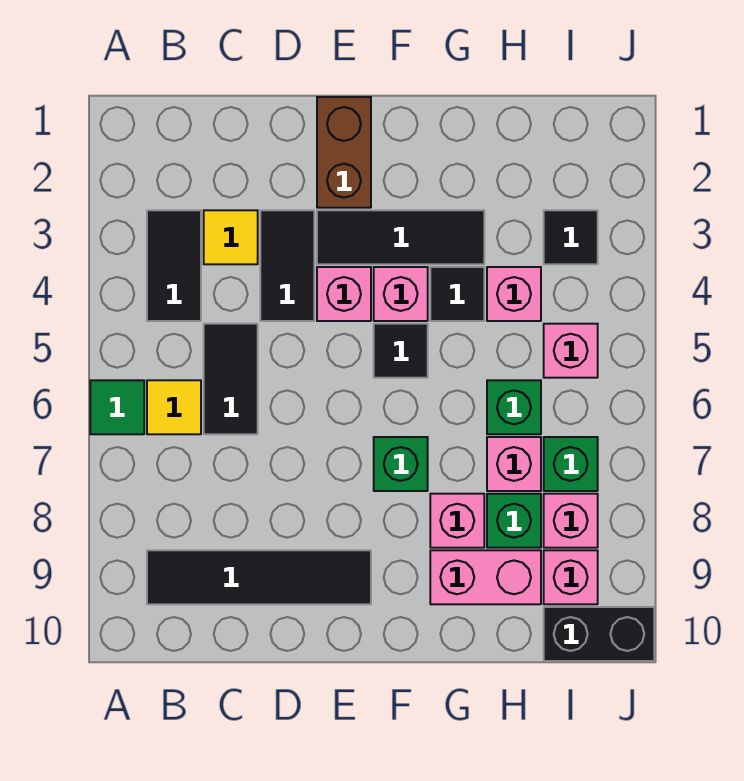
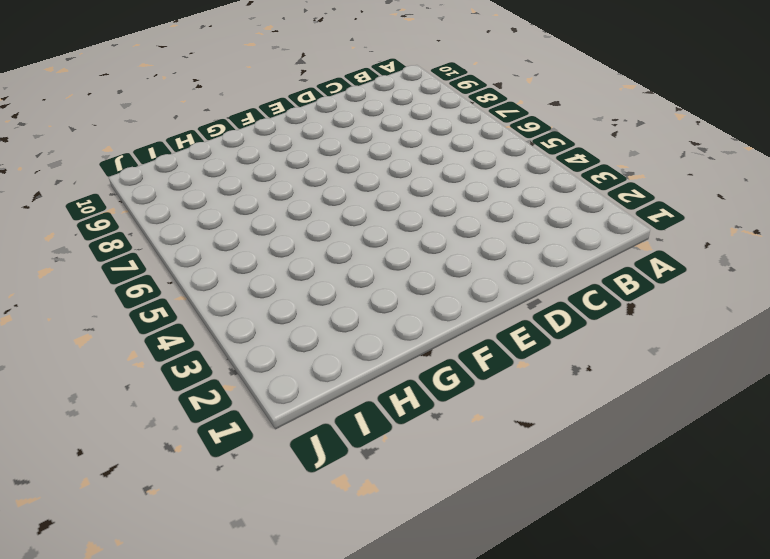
none -> green tile A6 level 1
none -> black tile B3:B4 level 1
none -> yellow tile B6 level 1

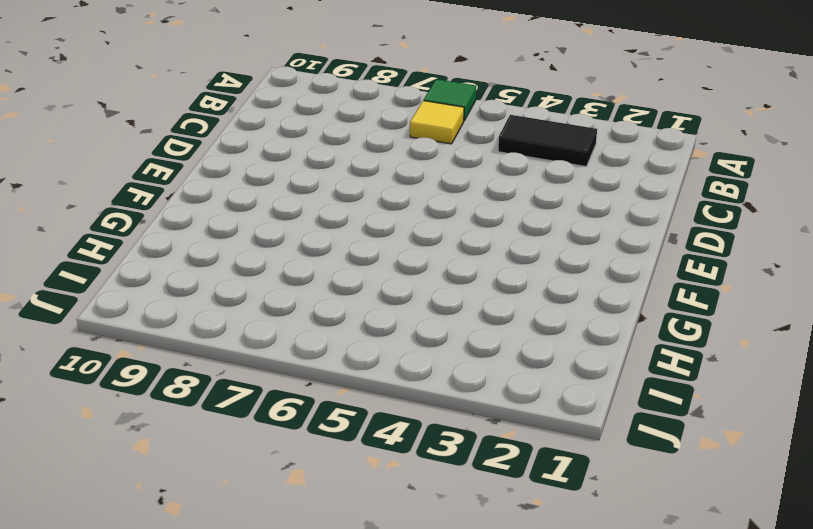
none -> black tile B9:E9 level 1
none -> yellow tile C3 level 1
none -> black tile C5:C6 level 1

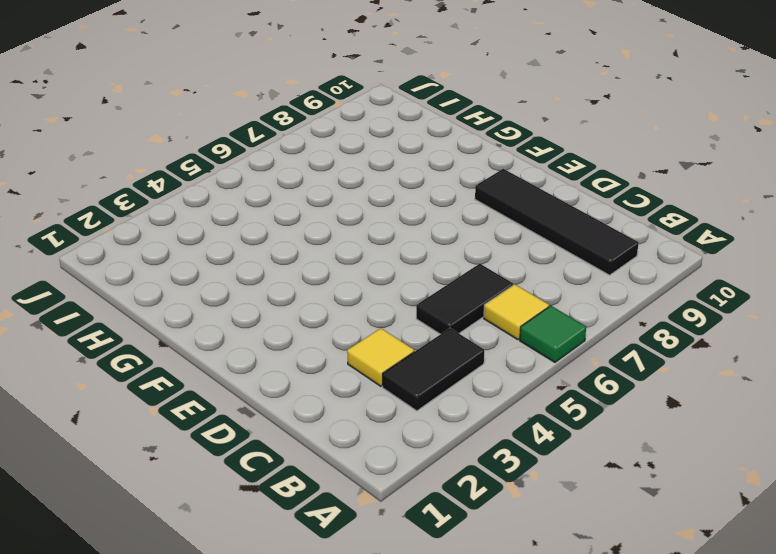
none -> black tile D3:D4 level 1
none -> brown brick E1:E2 level 1
none -> black tile E3:G3 level 1

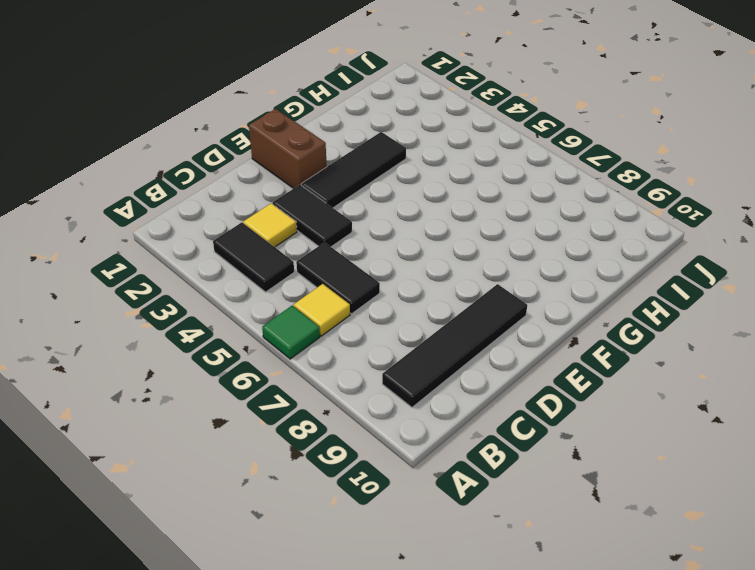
none -> pink brick E4 level 1
none -> pink brick F4 level 1
none -> black tile F5 level 1

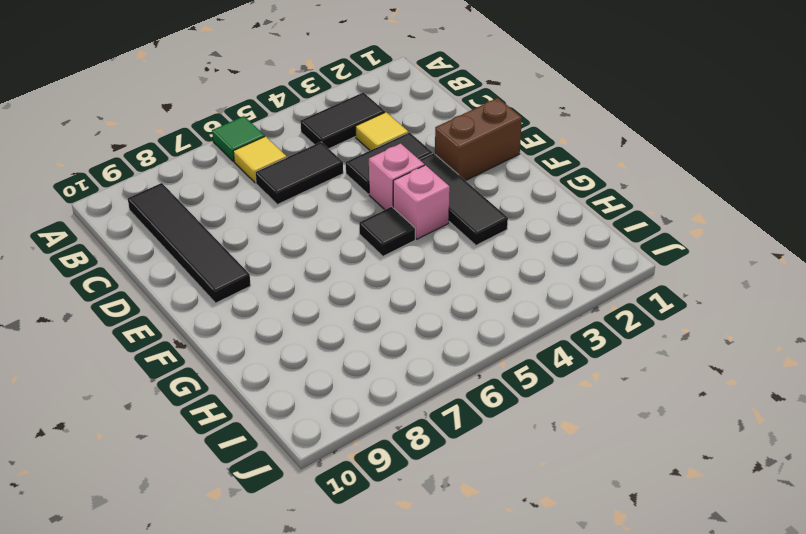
none -> green brick F7 level 1
none -> black tile G4 level 1
none -> pink brick G8 level 1

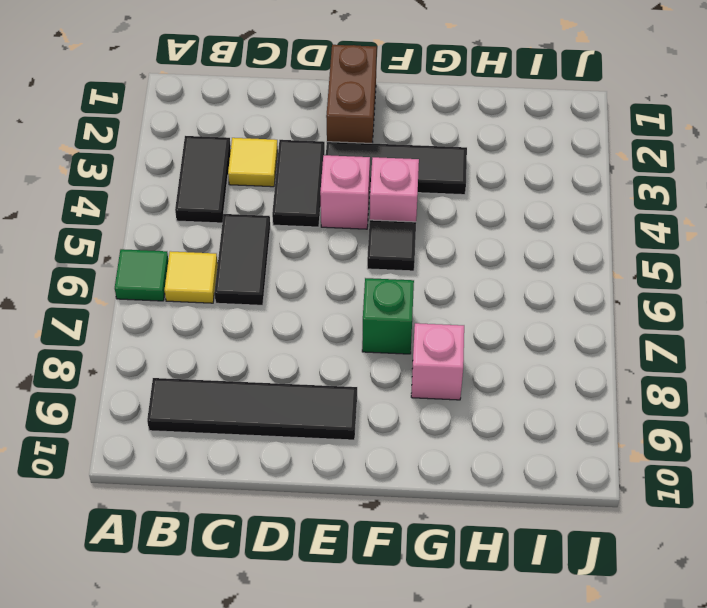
none -> black tile G4 level 1
none -> pink brick G9:H9 level 1
none -> pink brick H4 level 1

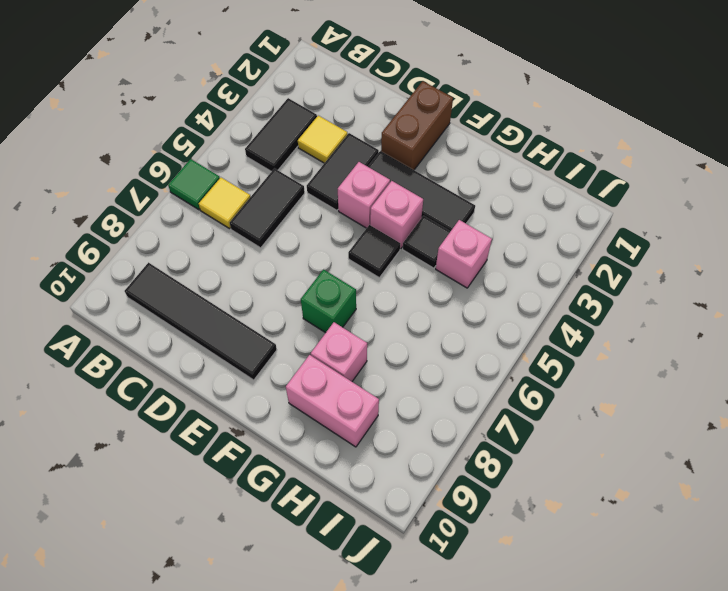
none -> green brick H6 level 1
none -> pink brick H7 level 1
none -> green brick H8 level 1

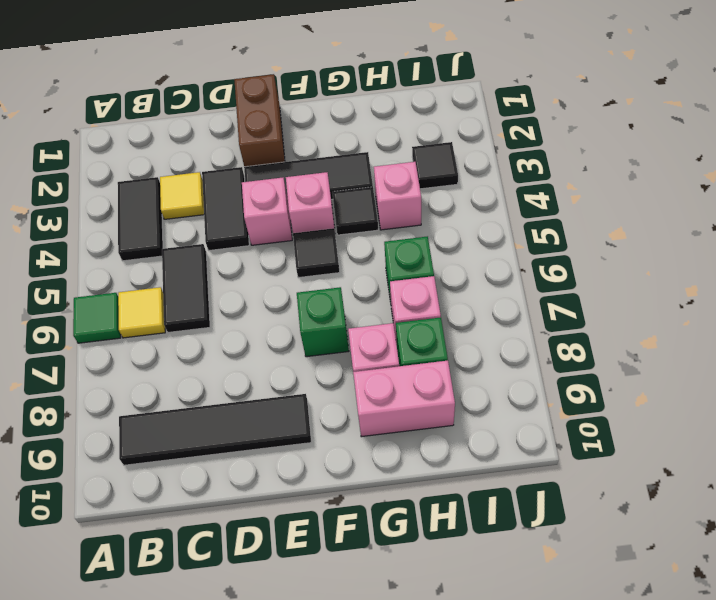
none -> pink brick I5 level 1
none -> green brick I7 level 1
none -> pink brick I8 level 1

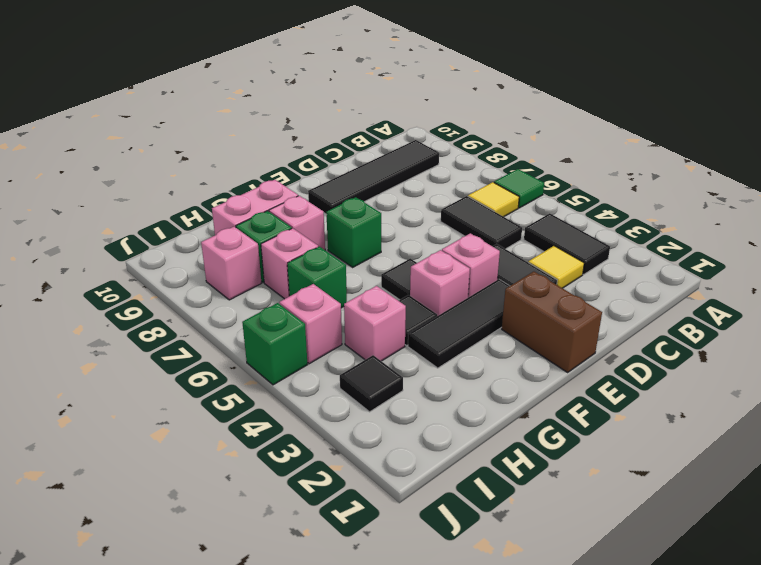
green brick J5 level 1 -> green brick I7 level 1
none -> pink brick I9 level 1
none -> black brick I10:J10 level 1

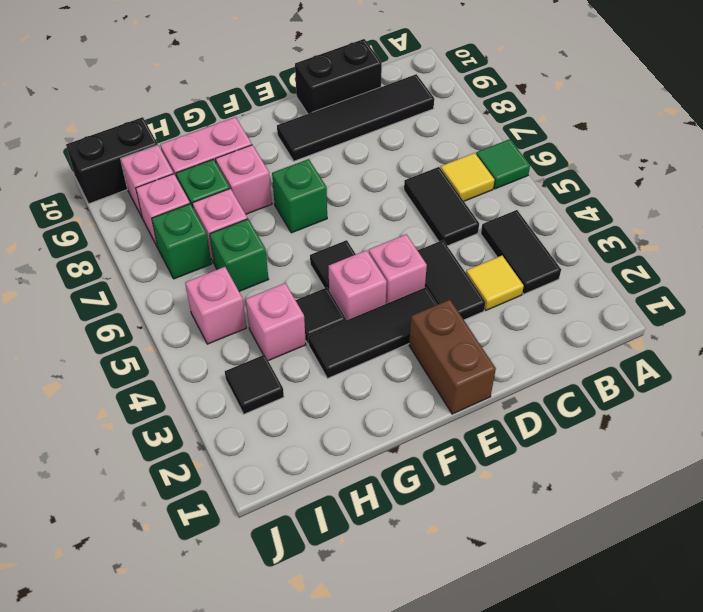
black brick C10:D10 level 1 -> none

